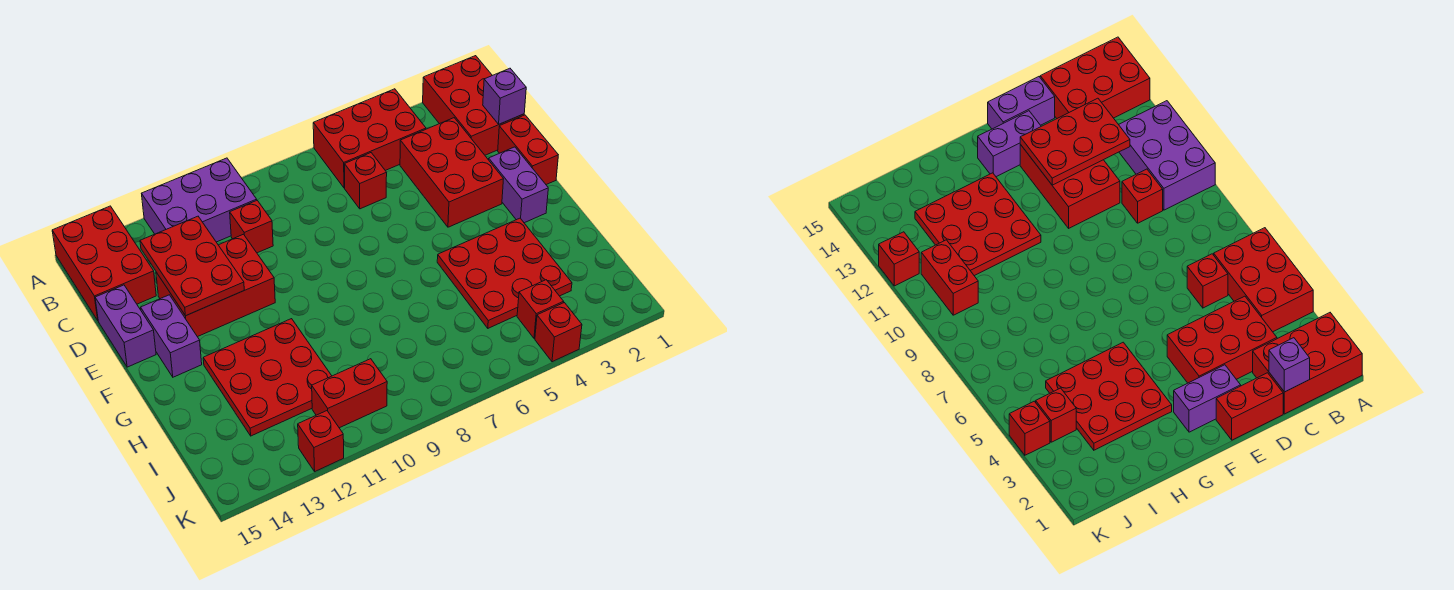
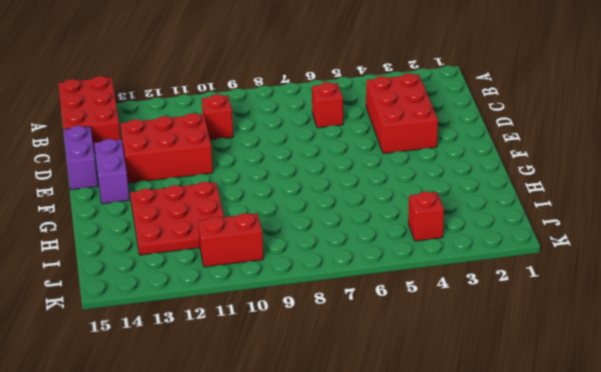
none -> red brick A1:C2 level 1
none -> red brick A4:B6 level 1
none -> purple brick A10:B12 level 1

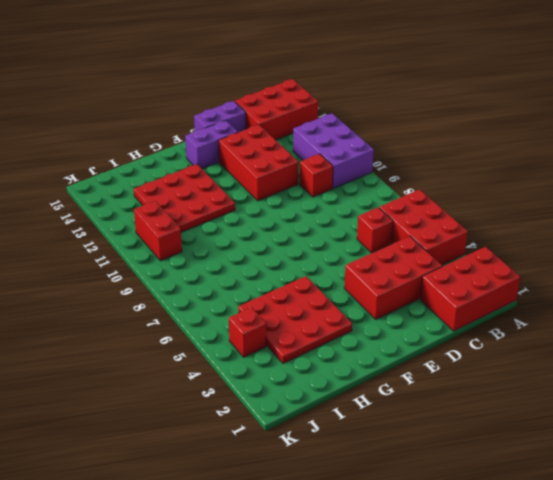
none -> red brick D1:E1 level 1
none -> purple brick E2:F2 level 1
none -> red brick K4 level 1

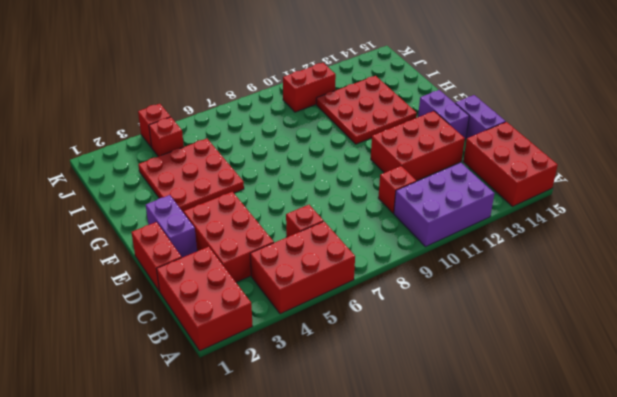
none -> red brick K12 level 1
none -> purple brick C1 level 2
none -> red plate C12:E13 level 2

